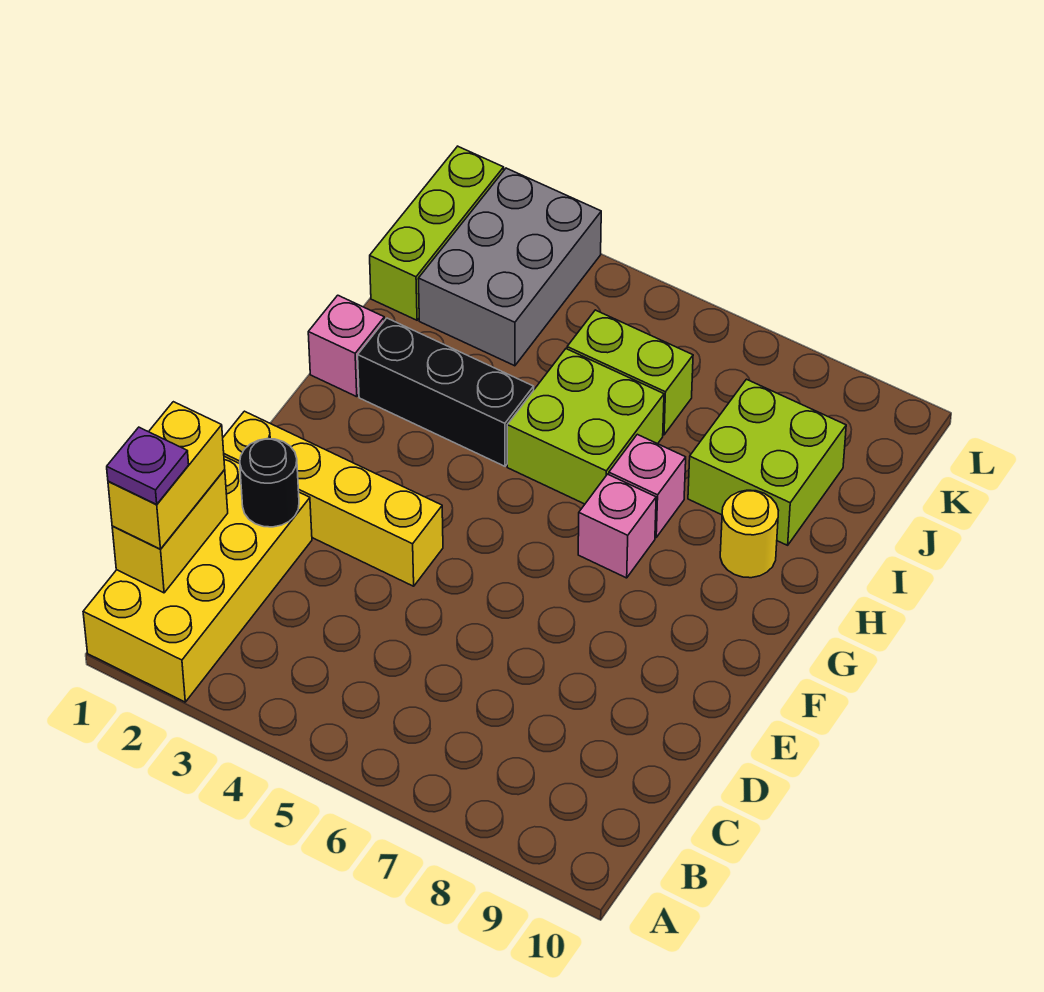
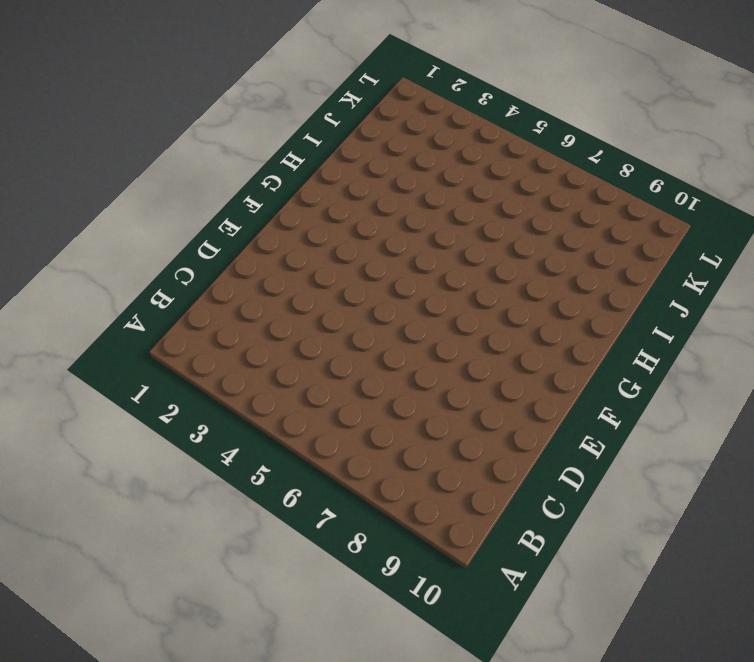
none -> yellow brick A1:D2 level 1
none -> yellow brick E1:E4 level 1
none -> pink brick G7 level 1

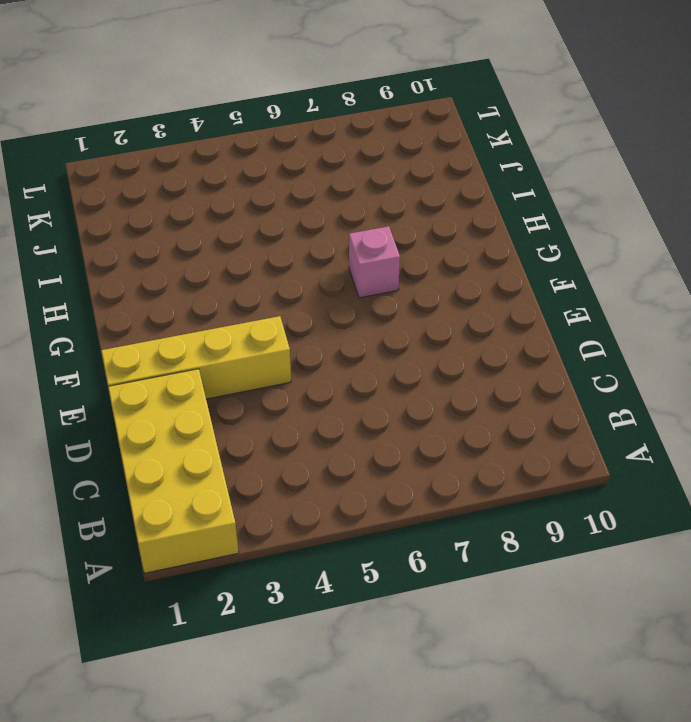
none -> pink brick H1 level 1
none -> black brick H2:H4 level 1
none -> lime brick H5:I6 level 1

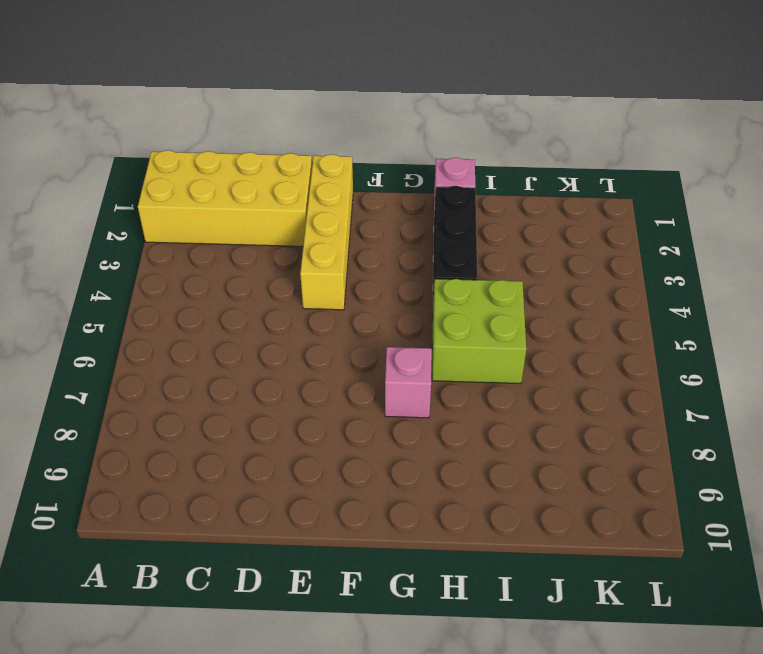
none -> pink brick H7 level 1
none -> yellow round brick H9 level 1
none -> lime brick I8:J9 level 1

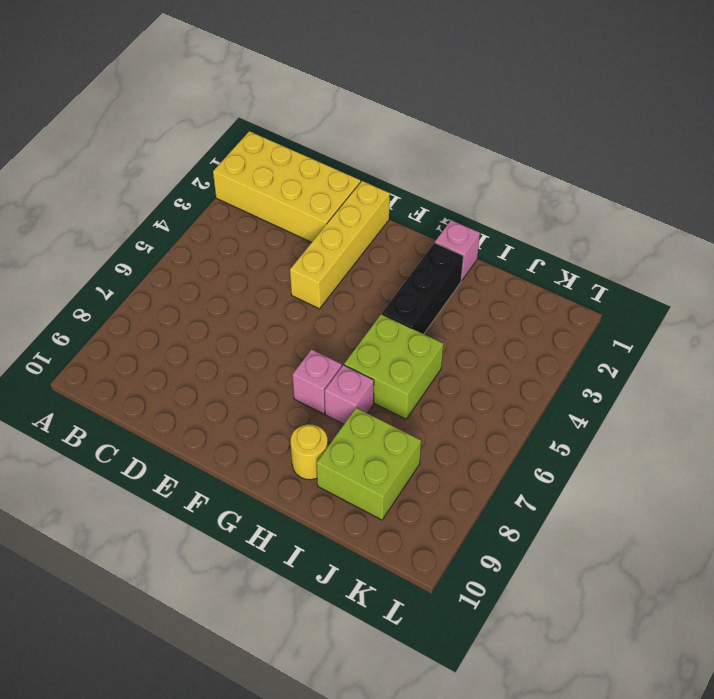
none -> lime brick J1:L1 level 1
none -> grey brick J2:L3 level 1
none -> lime brick J5:J6 level 1

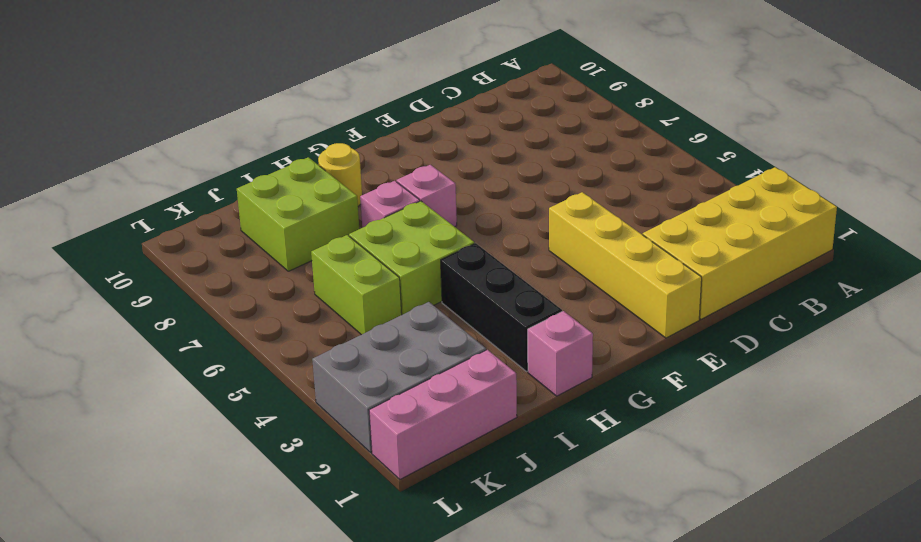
pink brick J1:L1 level 1 -> lime brick J1:L1 level 1
none -> yellow brick B1:C1 level 2
none -> black round brick D2 level 2
none -> yellow brick B1:C1 level 3

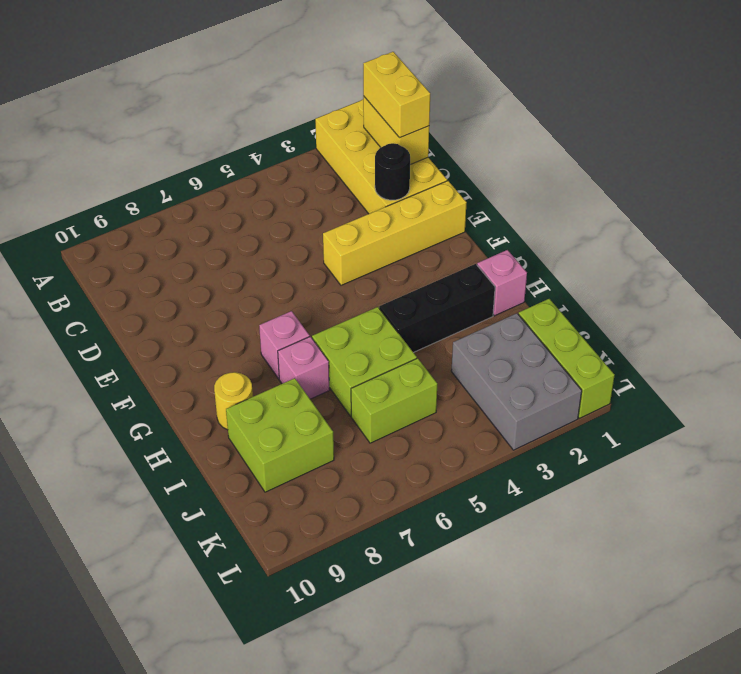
none -> purple plate B1 level 4

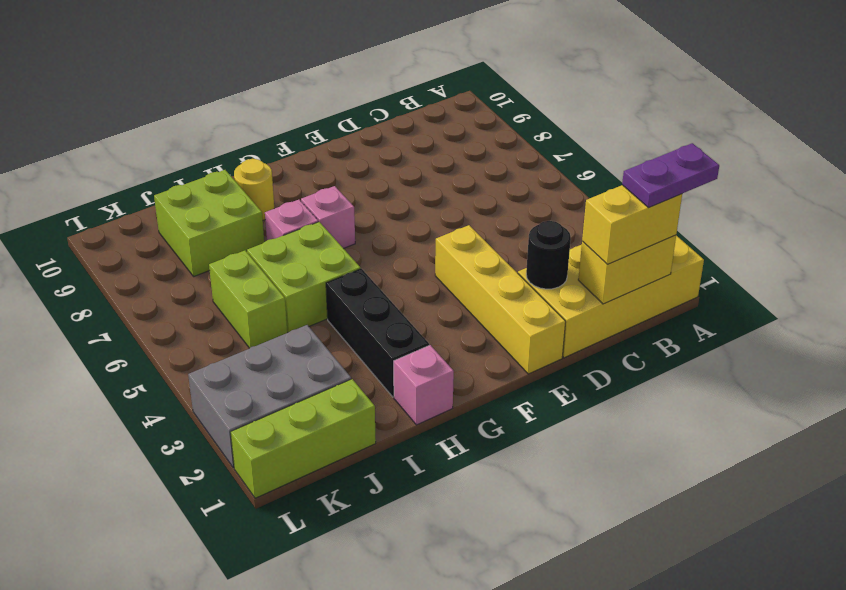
purple plate A1:B1 level 4 -> purple plate B1 level 4

